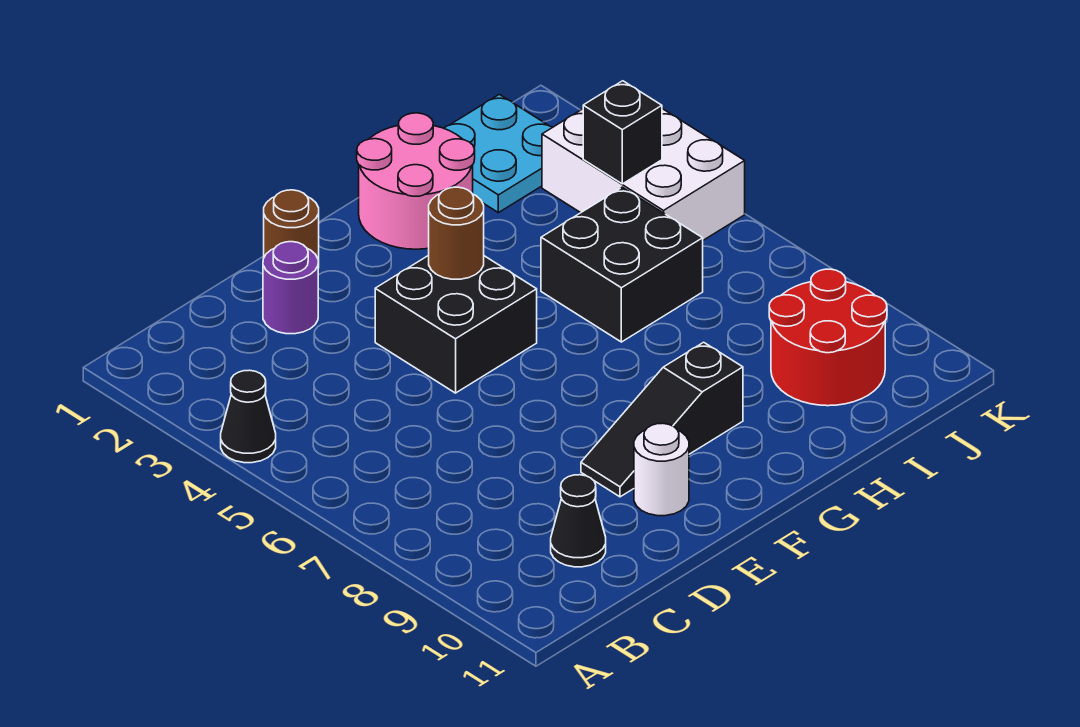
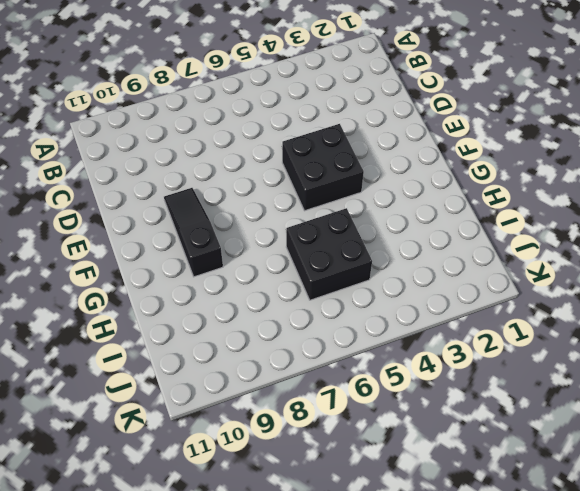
none -> black cone A4 level 1
none -> black cone C10 level 1
none -> purple round brick D2 level 1

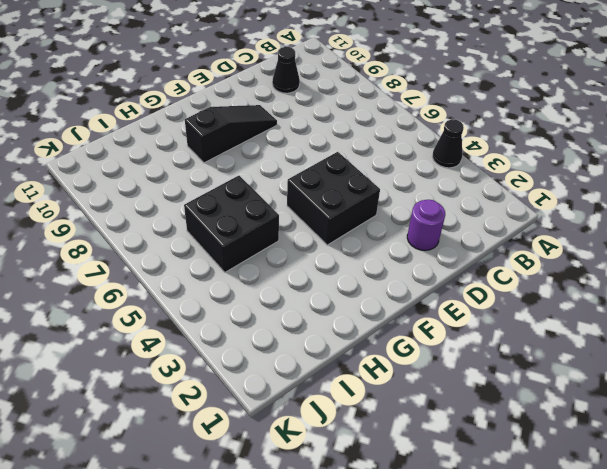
none -> brown round brick E1 level 1
none -> white round brick E10 level 1
none -> pink round brick G1:H2 level 1

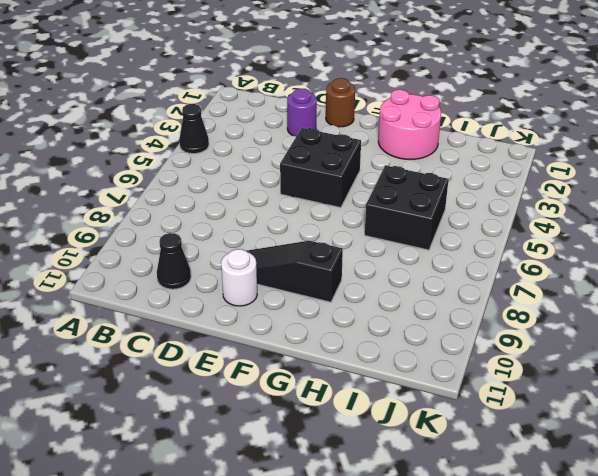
none -> cyan plate I1:J2 level 1
none -> red round brick I9:J10 level 1
none -> white brick J3:K5 level 1

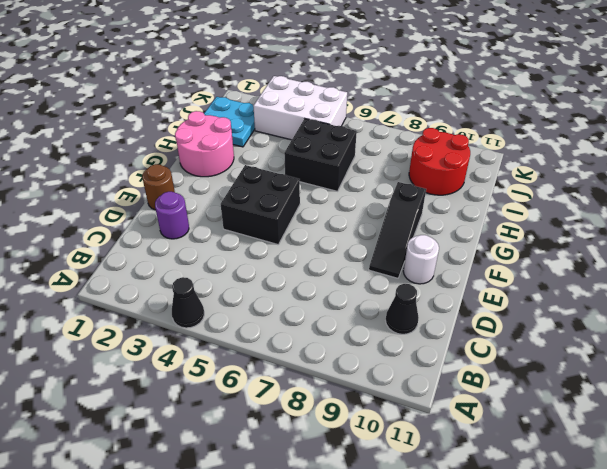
none -> brown round brick F4 level 2
none -> black brick J4 level 2

